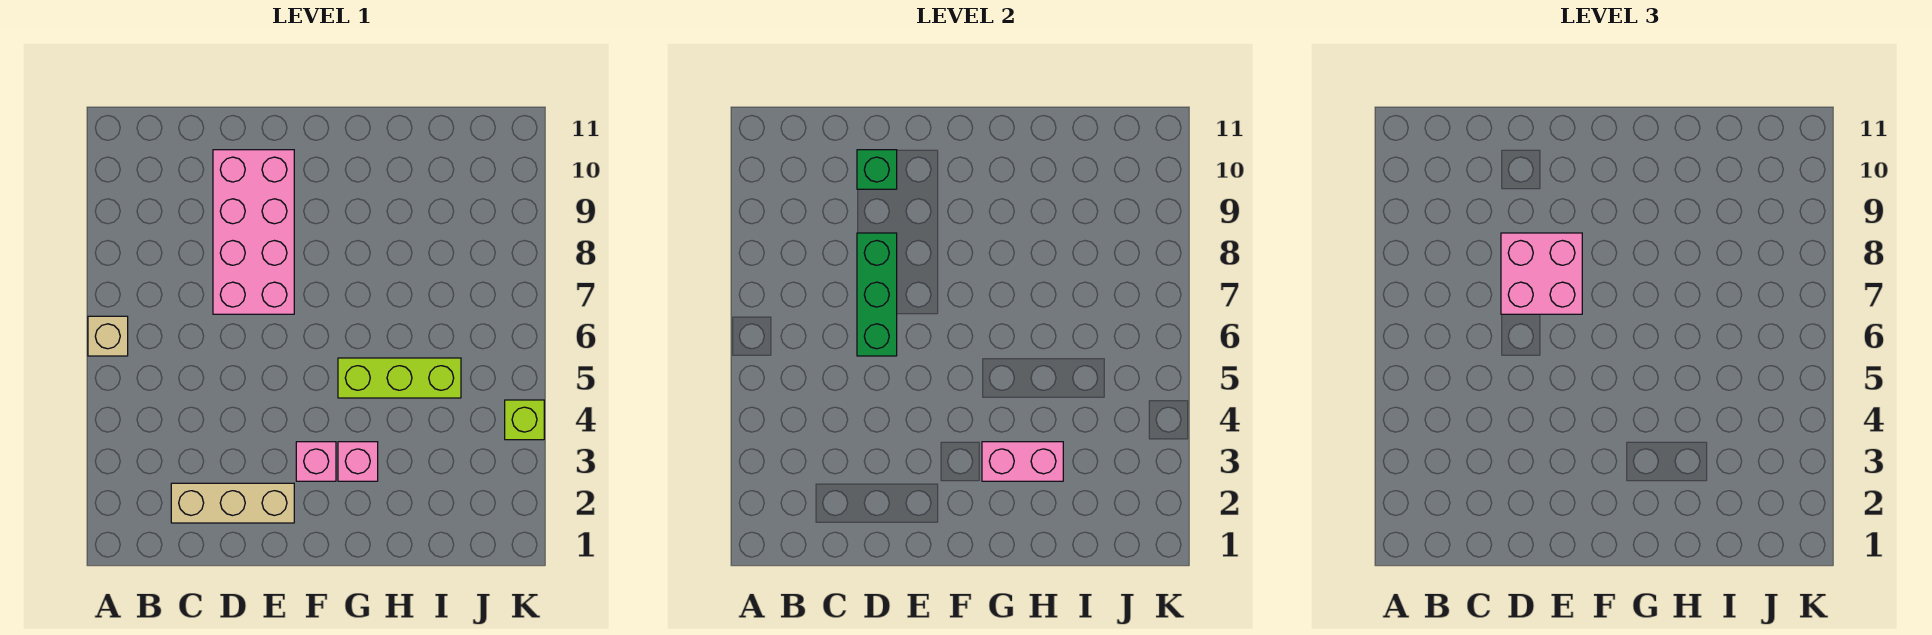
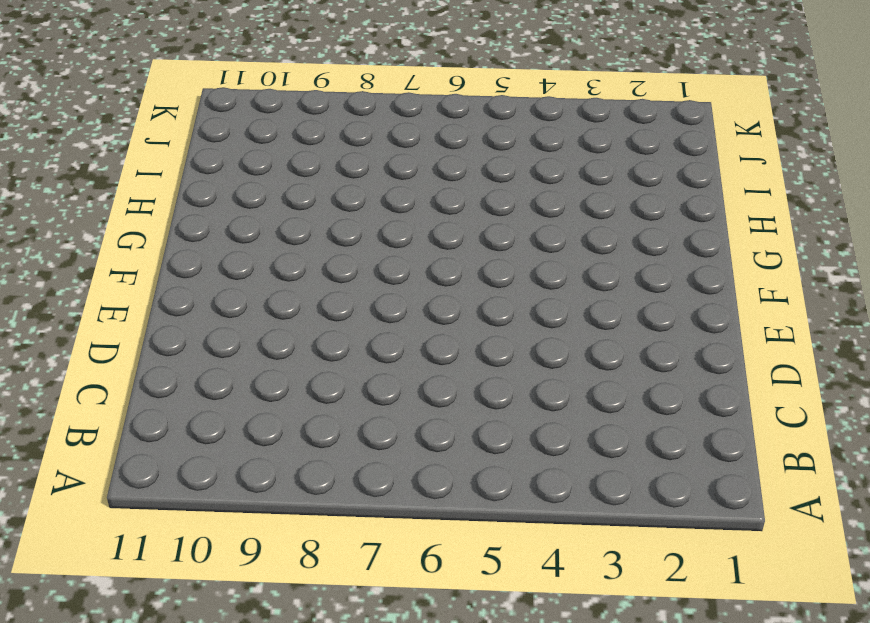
none -> tan brick A6 level 1
none -> tan brick C2:E2 level 1

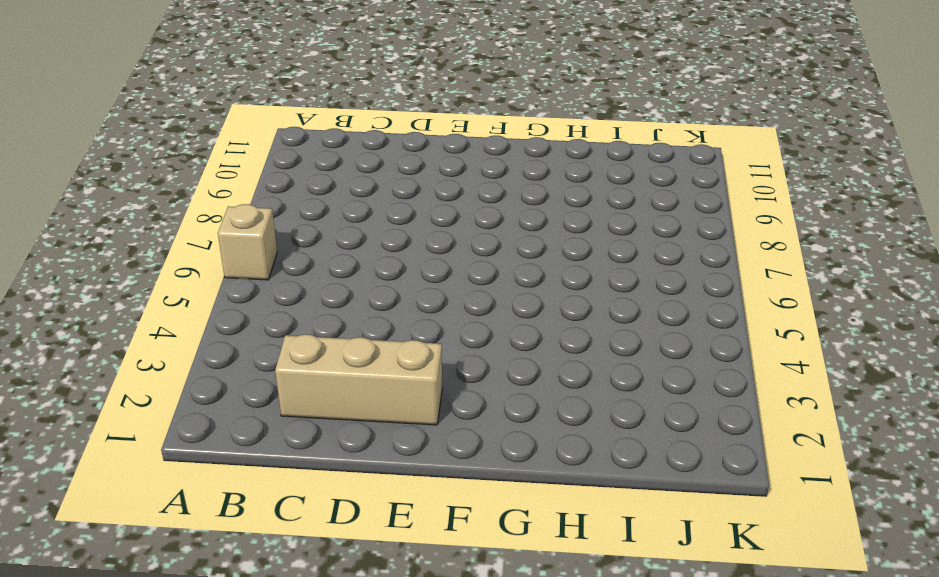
none -> pink brick D7:E10 level 1
none -> pink brick F3 level 1

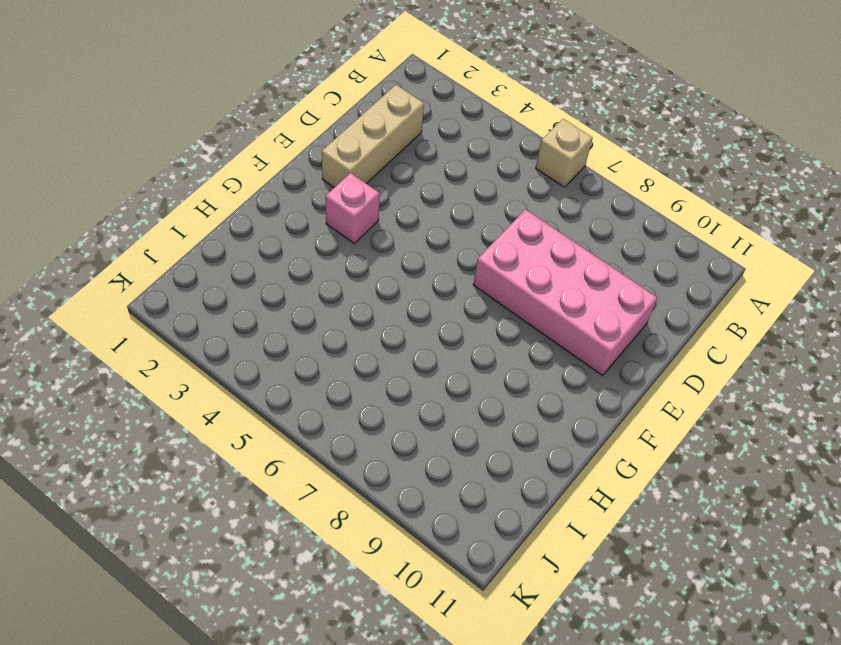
none -> pink brick G3 level 1
none -> lime brick G5:I5 level 1

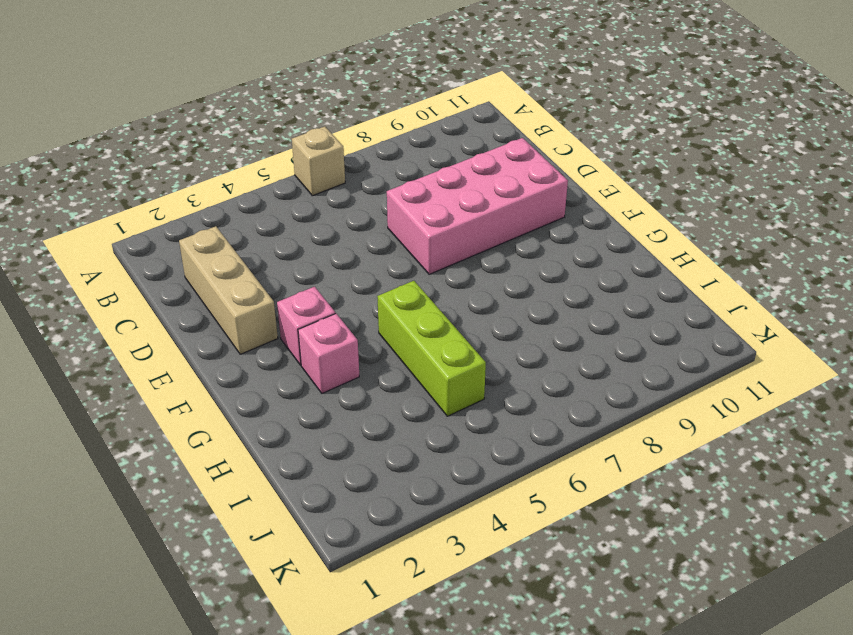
none -> lime brick K4 level 1
none -> green brick D6:D8 level 2

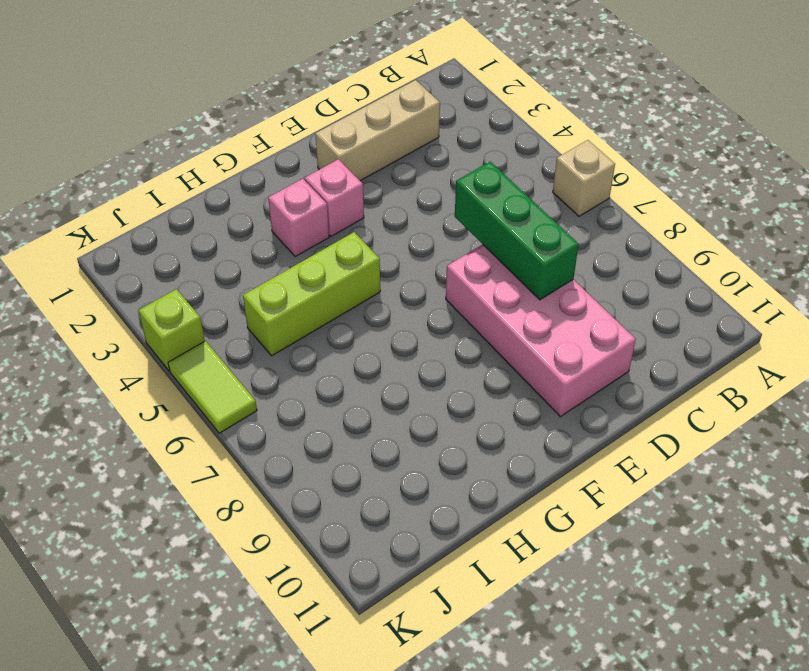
lime tile K5:K6 level 1 -> none
none -> green brick D10 level 2
none -> pink brick G3:H3 level 2

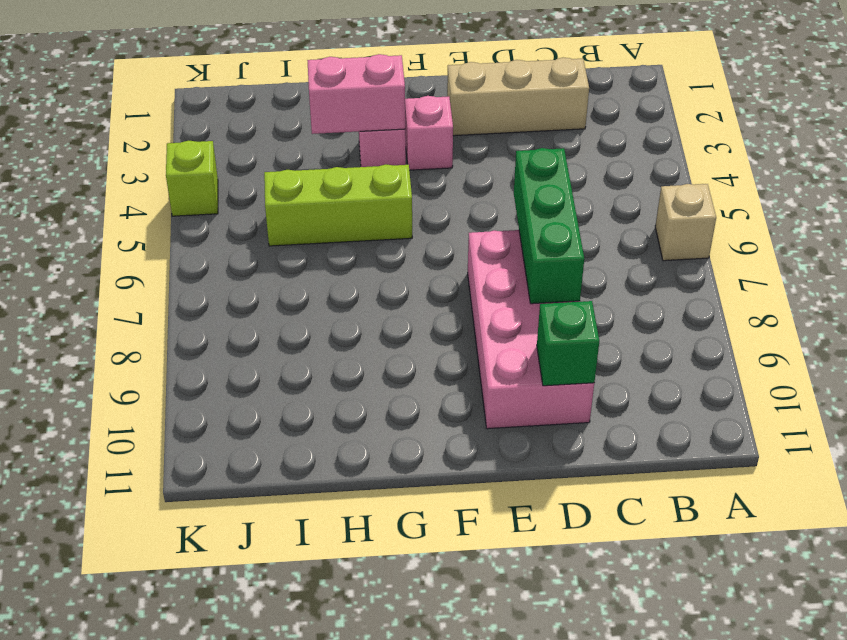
none -> pink brick D7:E8 level 3

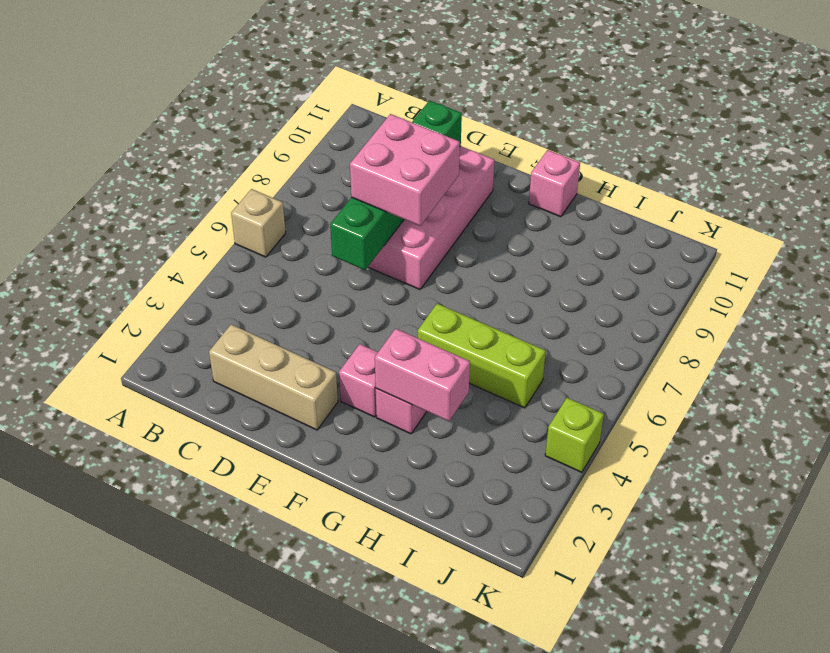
pink brick G11 level 1 -> none

